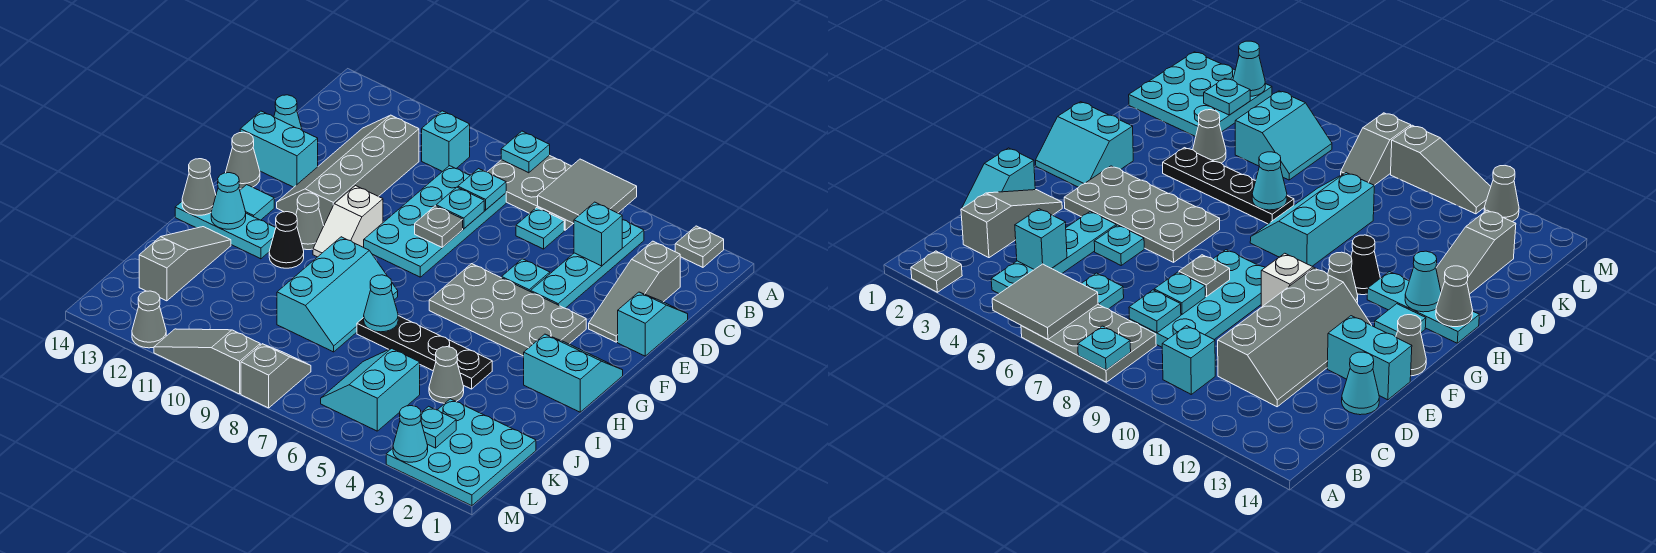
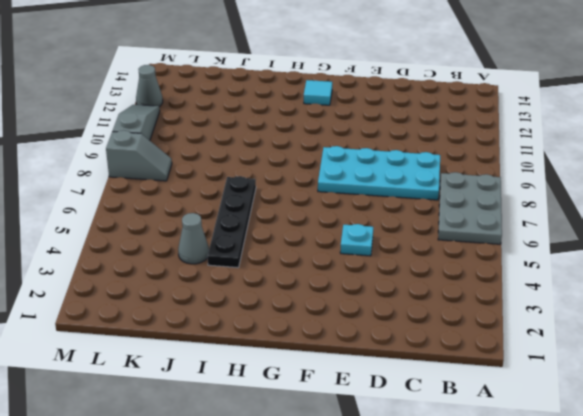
none -> grey plate A2 level 1
none -> cyan plate B4:E4 level 1
none -> cyan brick B10 level 1
none -> grey slope C2:E2 level 1 top C

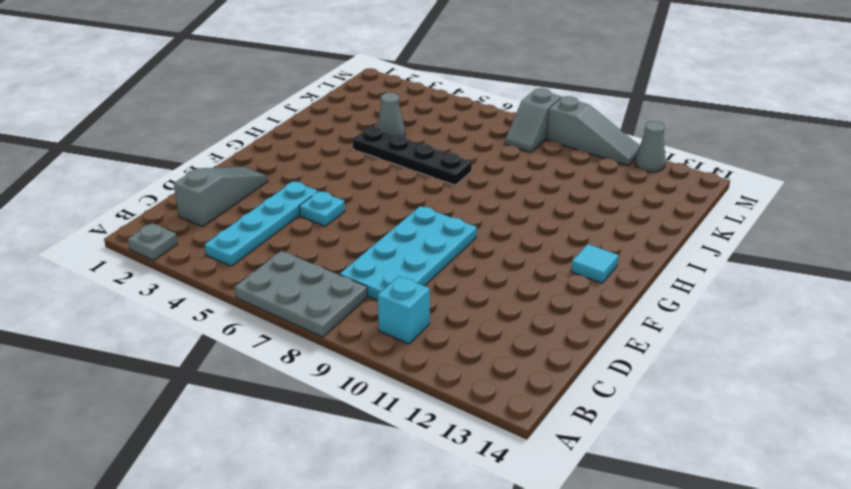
none -> cyan plate C6 level 1
none -> grey slope C11:F12 level 1 top 11
none -> cyan slope D1:E1 level 1 top E
none -> cyan cone D14 level 1

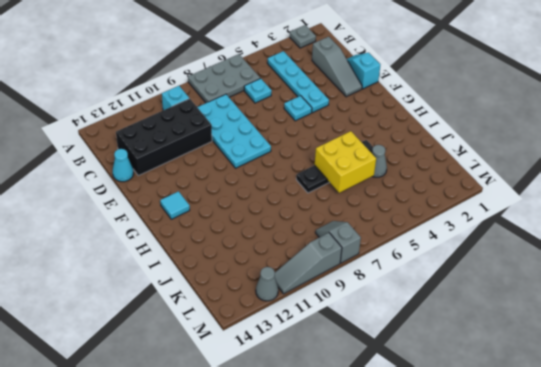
black brick C10:D13 level 1 -> grey slope C11:F12 level 1 top 11
yellow brick I5:J6 level 2 -> none
none -> cyan brick E13:E14 level 1
none -> grey plate F3:G6 level 1
none -> white slope F10:G10 level 1 top F
none -> grey cone F14 level 1

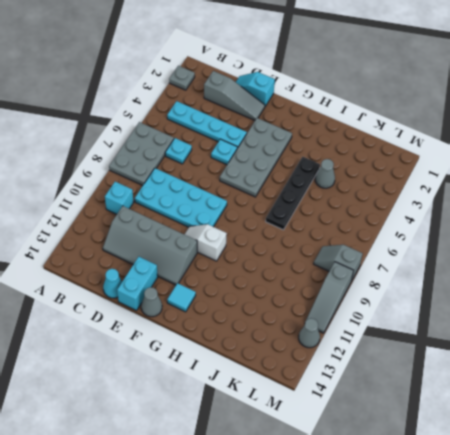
white slope F10:G10 level 1 top G -> white slope F10:G10 level 1 top F
none -> cyan slope G1:H2 level 1 top H
none -> grey cone G11 level 1
none -> cyan slope H8:J9 level 1 top 9
none -> black cone H11 level 1

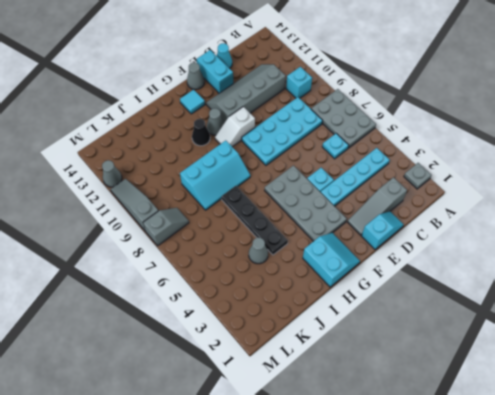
none -> cyan plate H12:H14 level 1
none -> grey slope I13:K13 level 1 top K
none -> cyan plate K1:M3 level 1
none -> cyan slope K5:L6 level 1 top 5

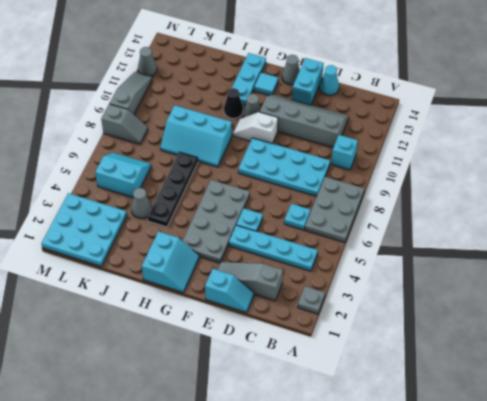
none -> grey slope I13:K13 level 1 top K
none -> grey tile A5:B6 level 2
none -> cyan plate A8 level 2
none -> cyan brick C4 level 2

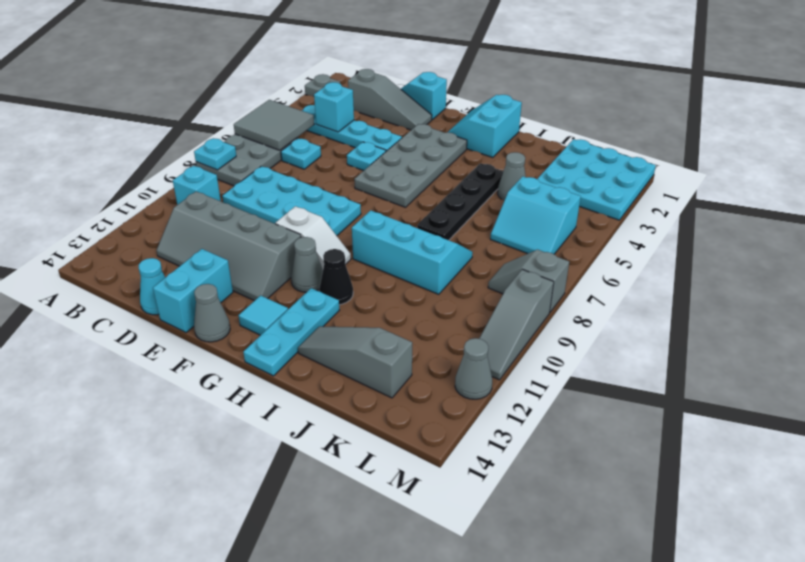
none -> cyan plate C8 level 2
none -> cyan plate D8 level 2
none -> grey plate E8 level 2
none -> cyan cone H13 level 2

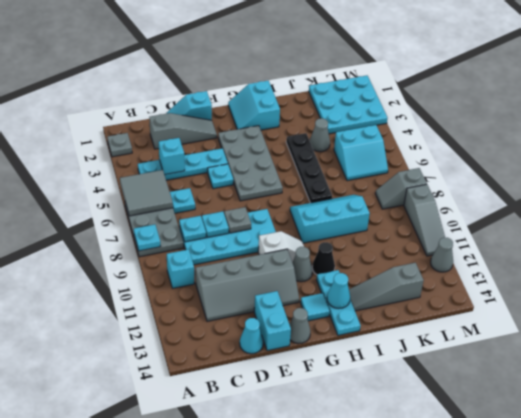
none -> grey cone H14 level 2
none -> cyan cone I7 level 2
none -> cyan plate L3 level 2
none -> cyan cone M3 level 2

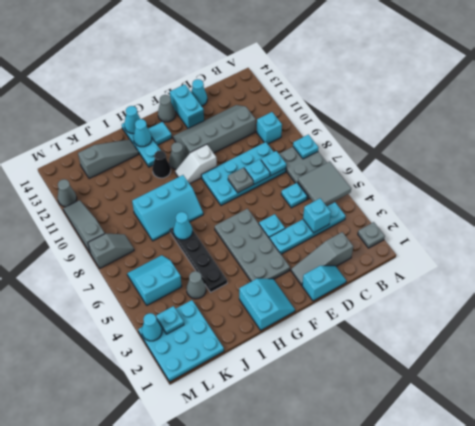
cyan cone H14 level 2 -> grey cone H14 level 2

